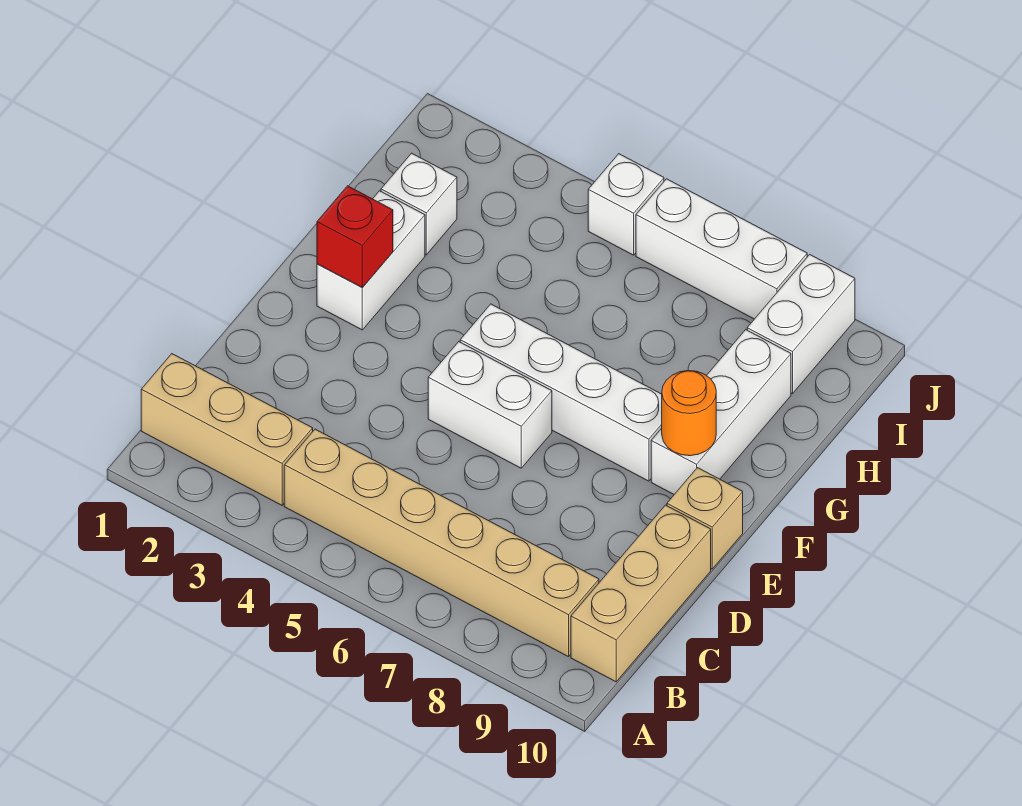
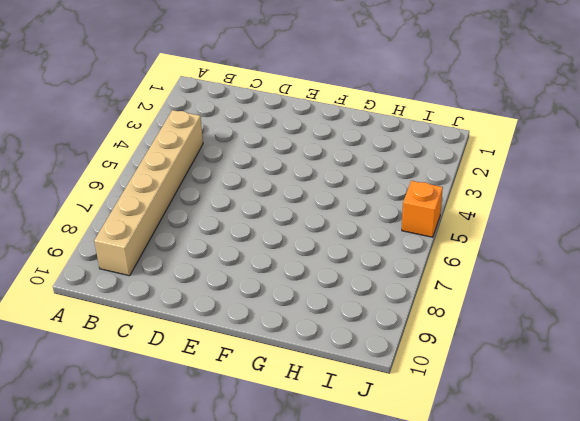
orange brick J5 level 1 -> white brick J5 level 1
none -> tan brick B1:B3 level 1
none -> tan brick B10:D10 level 1
none -> white brick E5:E6 level 1

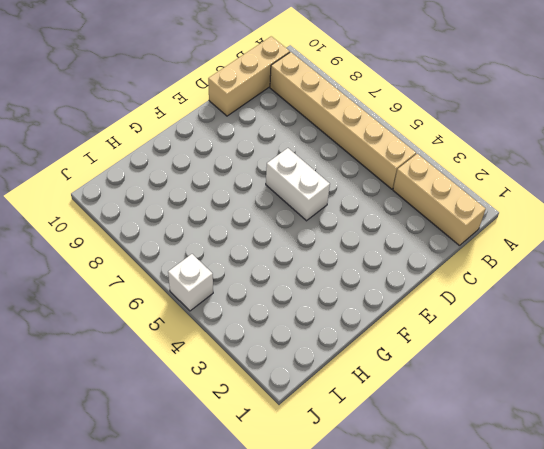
none -> tan brick E10 level 1
none -> white brick F2:G2 level 1
none -> white brick F5:F8 level 1

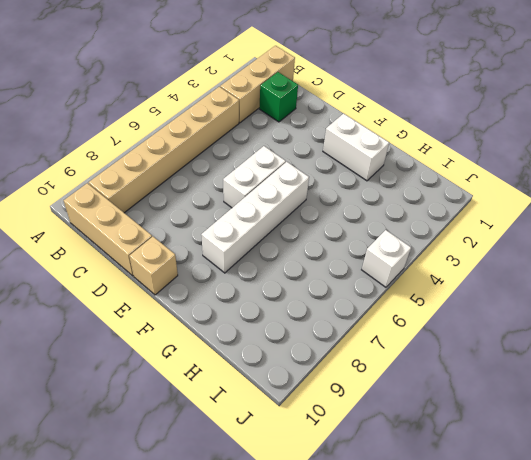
green brick C2 level 1 -> none
none -> white brick F9:H9 level 1
none -> white brick H2 level 1
none -> white brick I9:J9 level 1

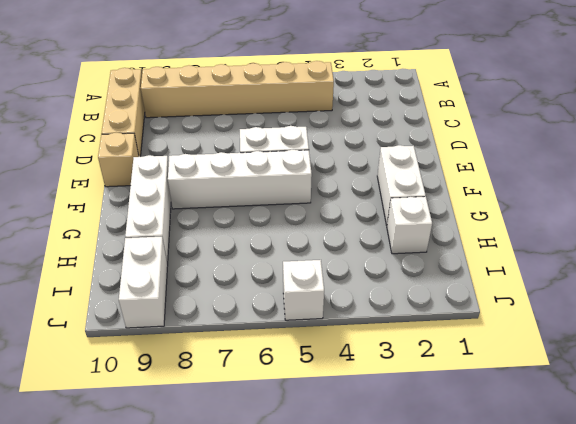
none -> tan brick B1:B3 level 1
none -> white brick J6:J8 level 1
none -> red brick F2 level 2

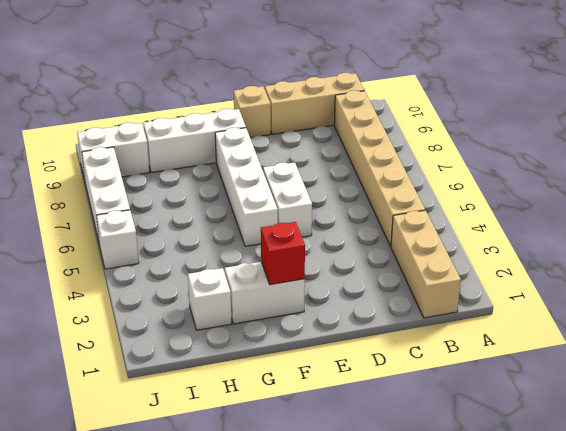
none -> orange round brick F9 level 2

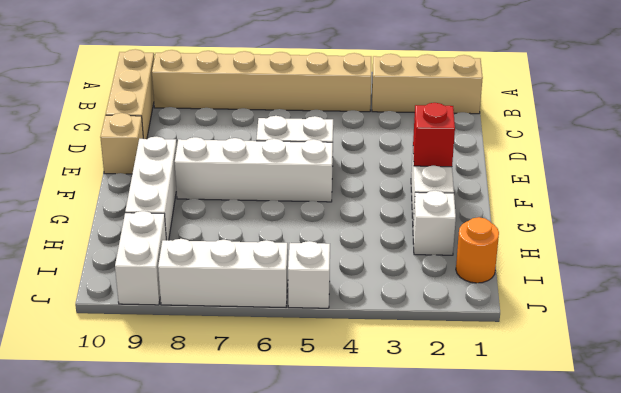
orange round brick I1 level 1 -> orange round brick F9 level 2

